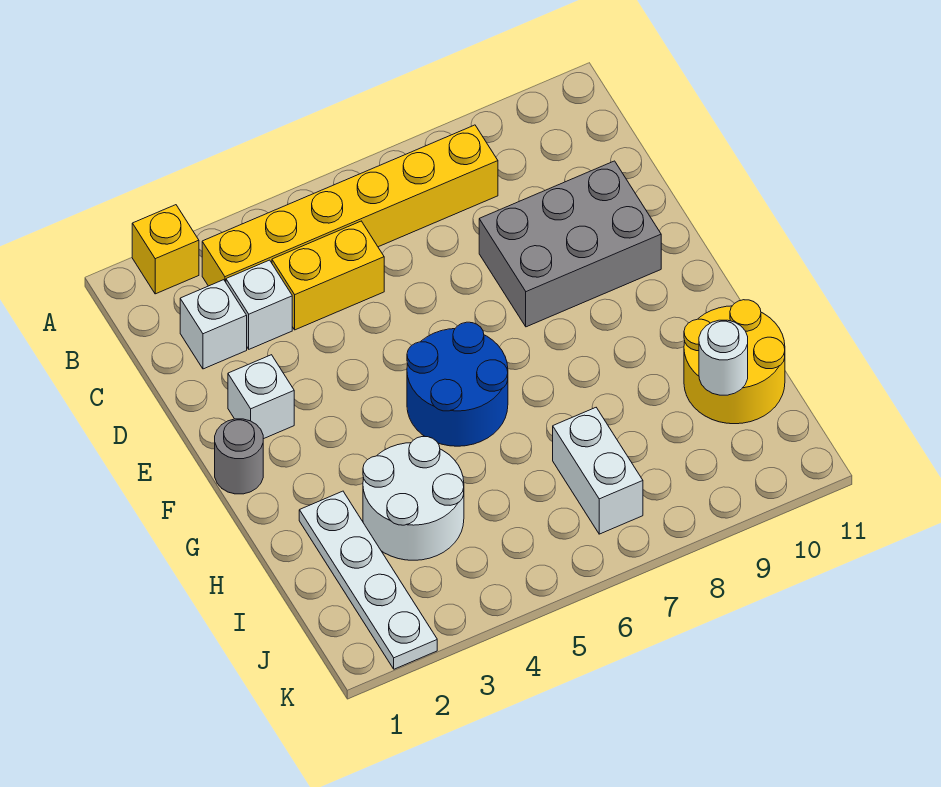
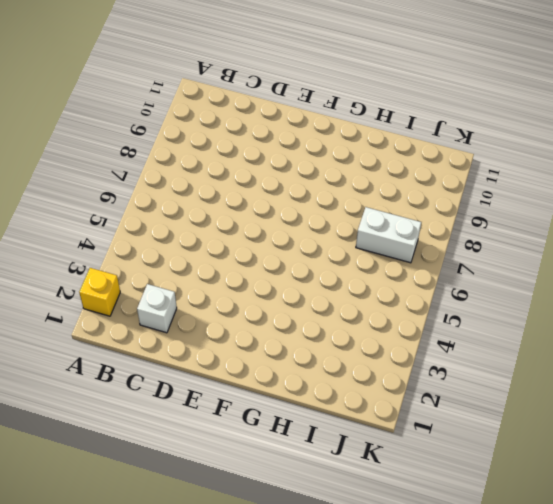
none -> yellow brick B3:B8 level 1
none -> white brick C3 level 1
none -> yellow brick C4:C5 level 1

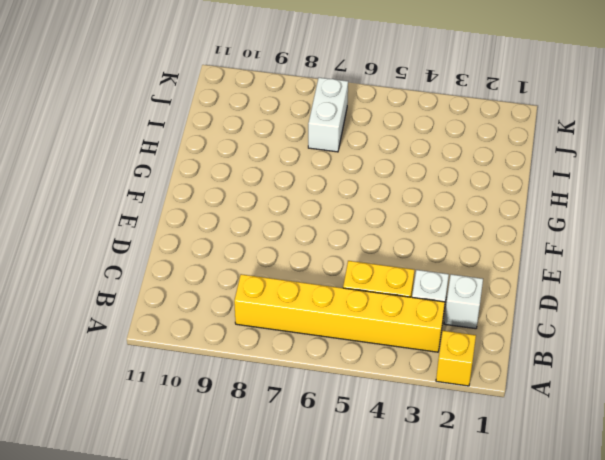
none -> grey brick D8:E10 level 1
none -> white brick E2 level 1
none -> grey round brick F1 level 1

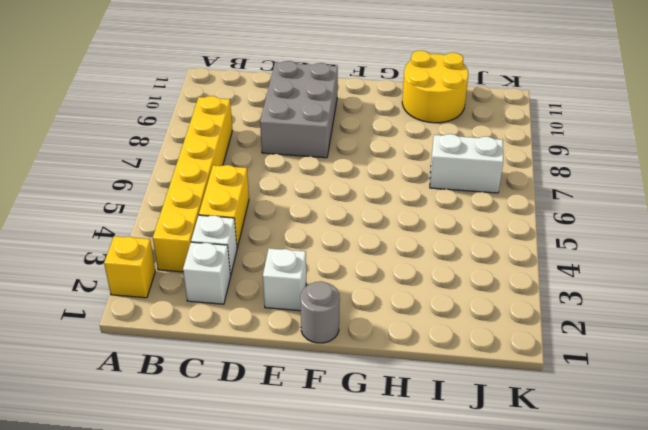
none -> blue round brick F5:G6 level 1
none -> white plate H2:K2 level 1
none -> white round brick H3:I4 level 1

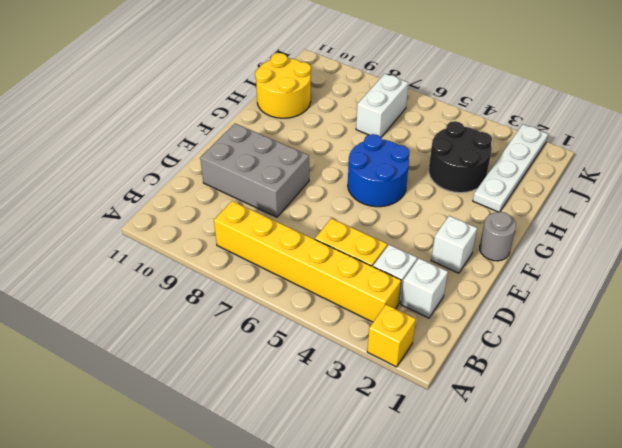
black round brick H3:I4 level 1 -> white round brick H3:I4 level 1
none -> white round brick I10 level 2

